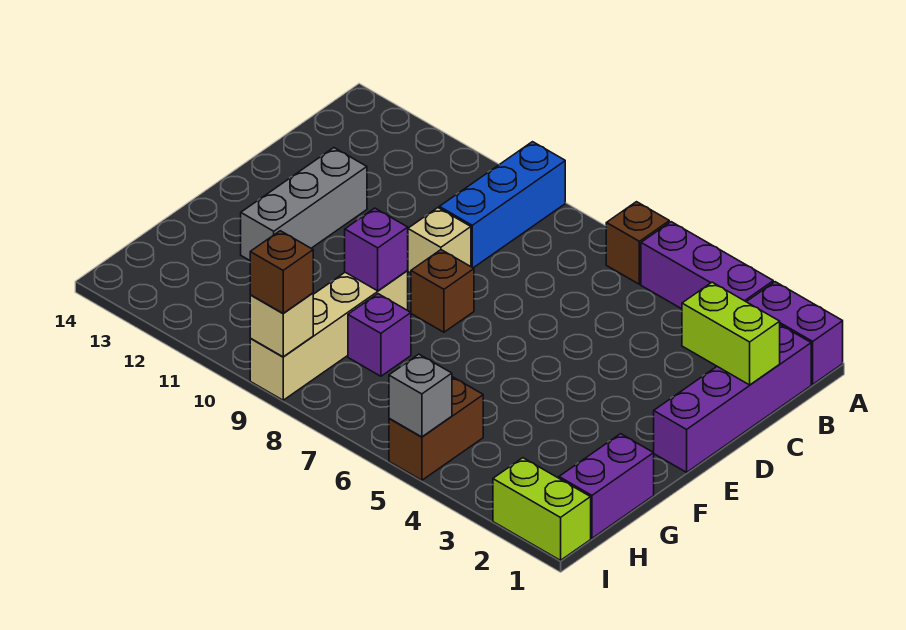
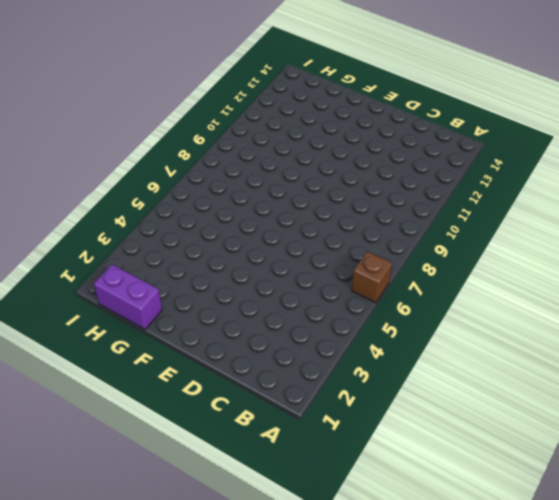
none -> purple brick A1:A2 level 1
none -> purple brick A3:A5 level 1
none -> blue brick A9:C9 level 1

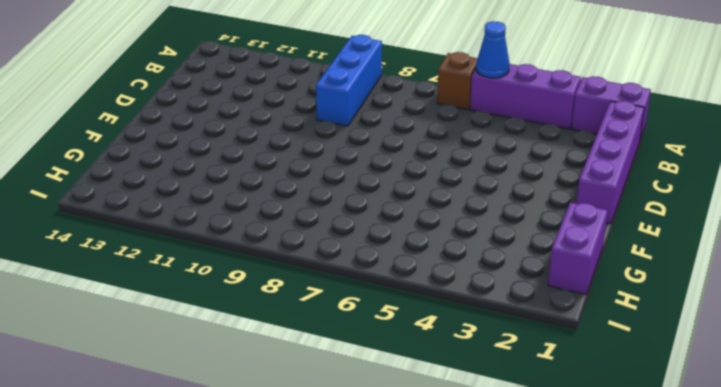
blue cone A5 level 2 -> none
none -> tan brick D9 level 1
none -> grey brick D12:F12 level 1
none -> brown brick E8 level 1

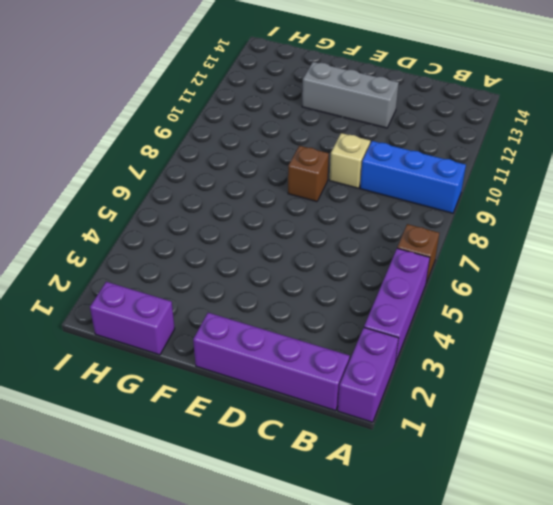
none -> tan brick F9:I9 level 1
none -> purple brick G8 level 1
none -> brown brick H5:I5 level 1

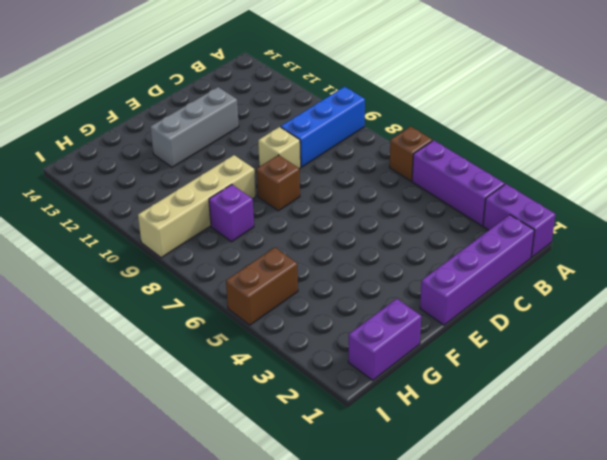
none -> lime brick I1:I2 level 1
none -> lime brick C1:C2 level 2
none -> purple brick F9 level 2

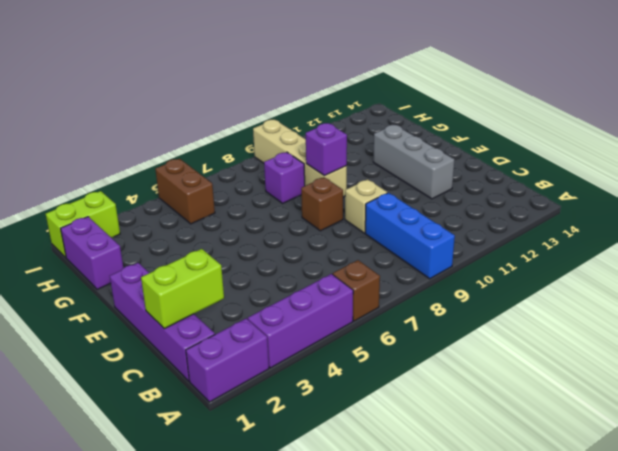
none -> grey brick I5 level 2
none -> tan brick I9 level 2
none -> brown brick I9 level 3

